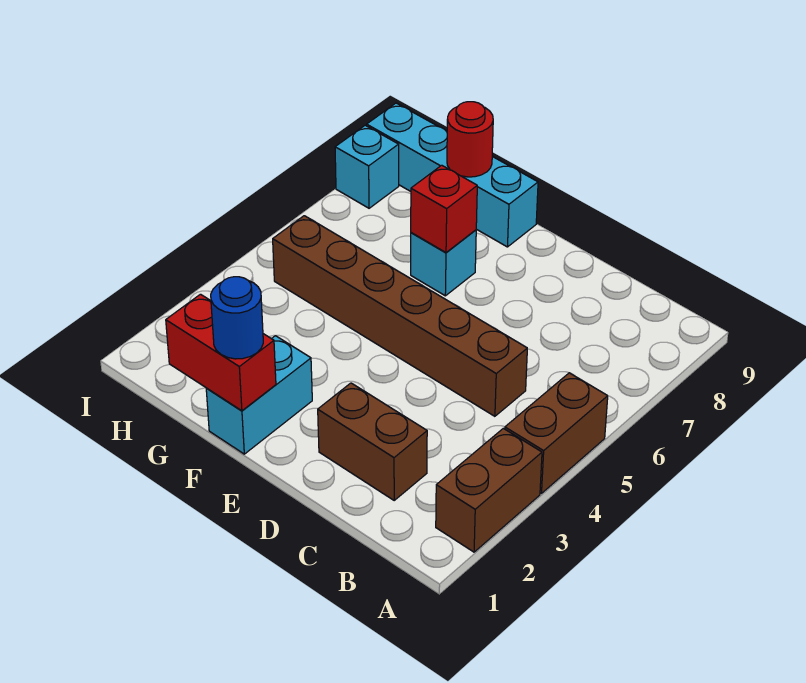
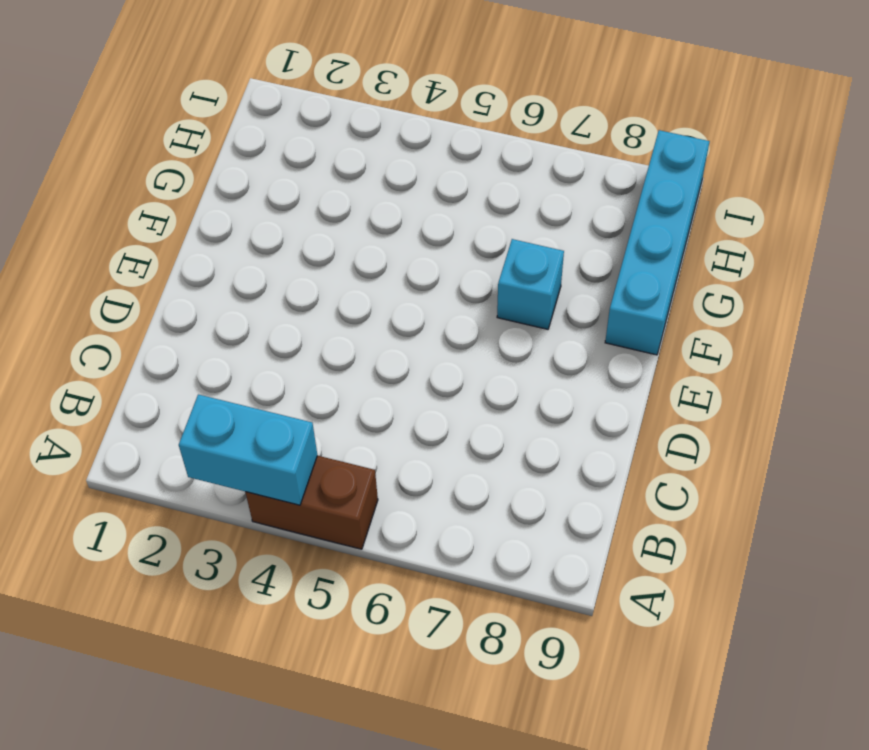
cyan brick A3:A4 level 2 -> cyan brick F1:F2 level 1
none -> brown brick A2:A3 level 1
none -> brown brick C2:D2 level 1
none -> brown brick C5:H5 level 1

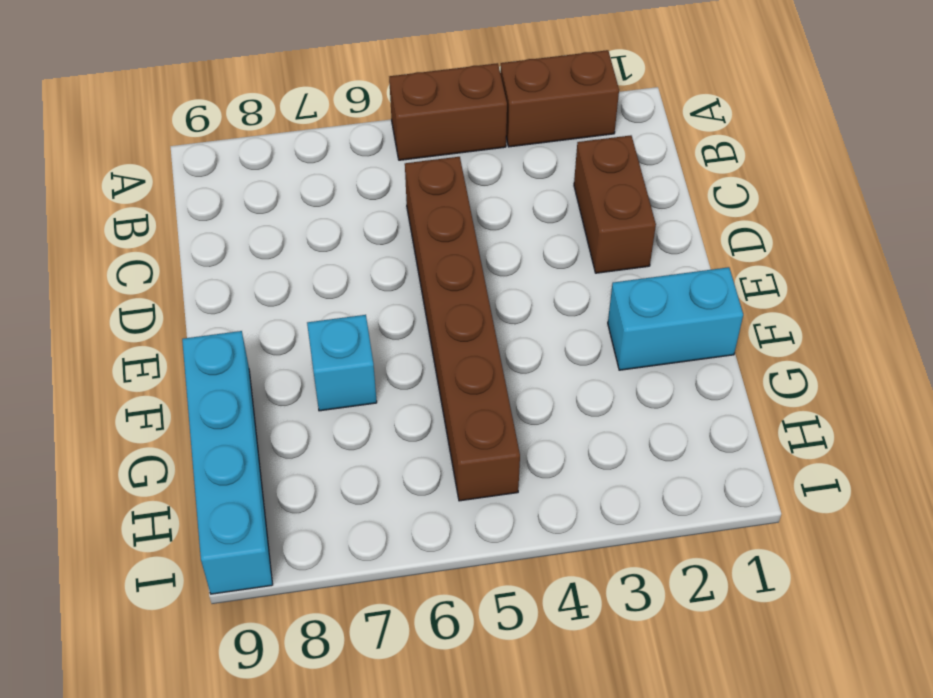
none -> cyan brick I8 level 1
none -> red brick F1:G1 level 2
none -> red brick F7 level 2

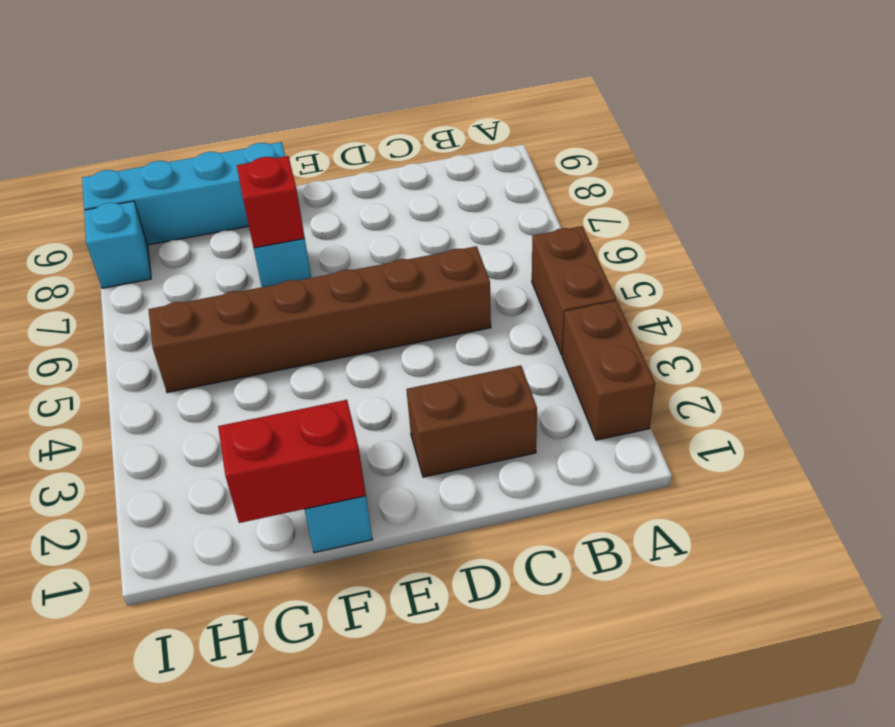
none -> red round brick G9 level 2
none -> blue round brick F1 level 3

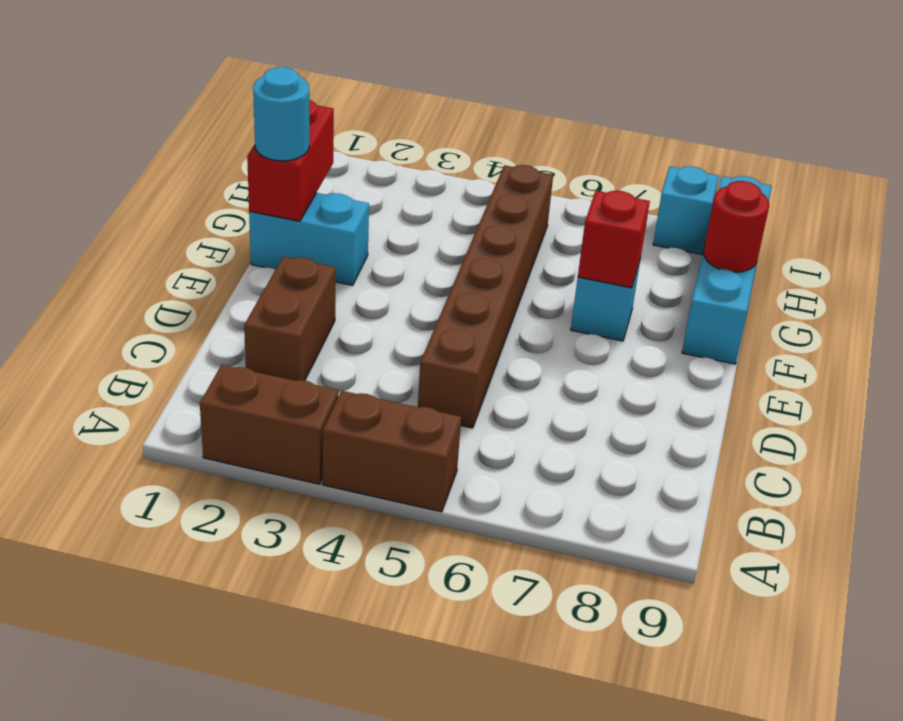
cyan round brick F1 level 3 -> blue round brick F1 level 3

